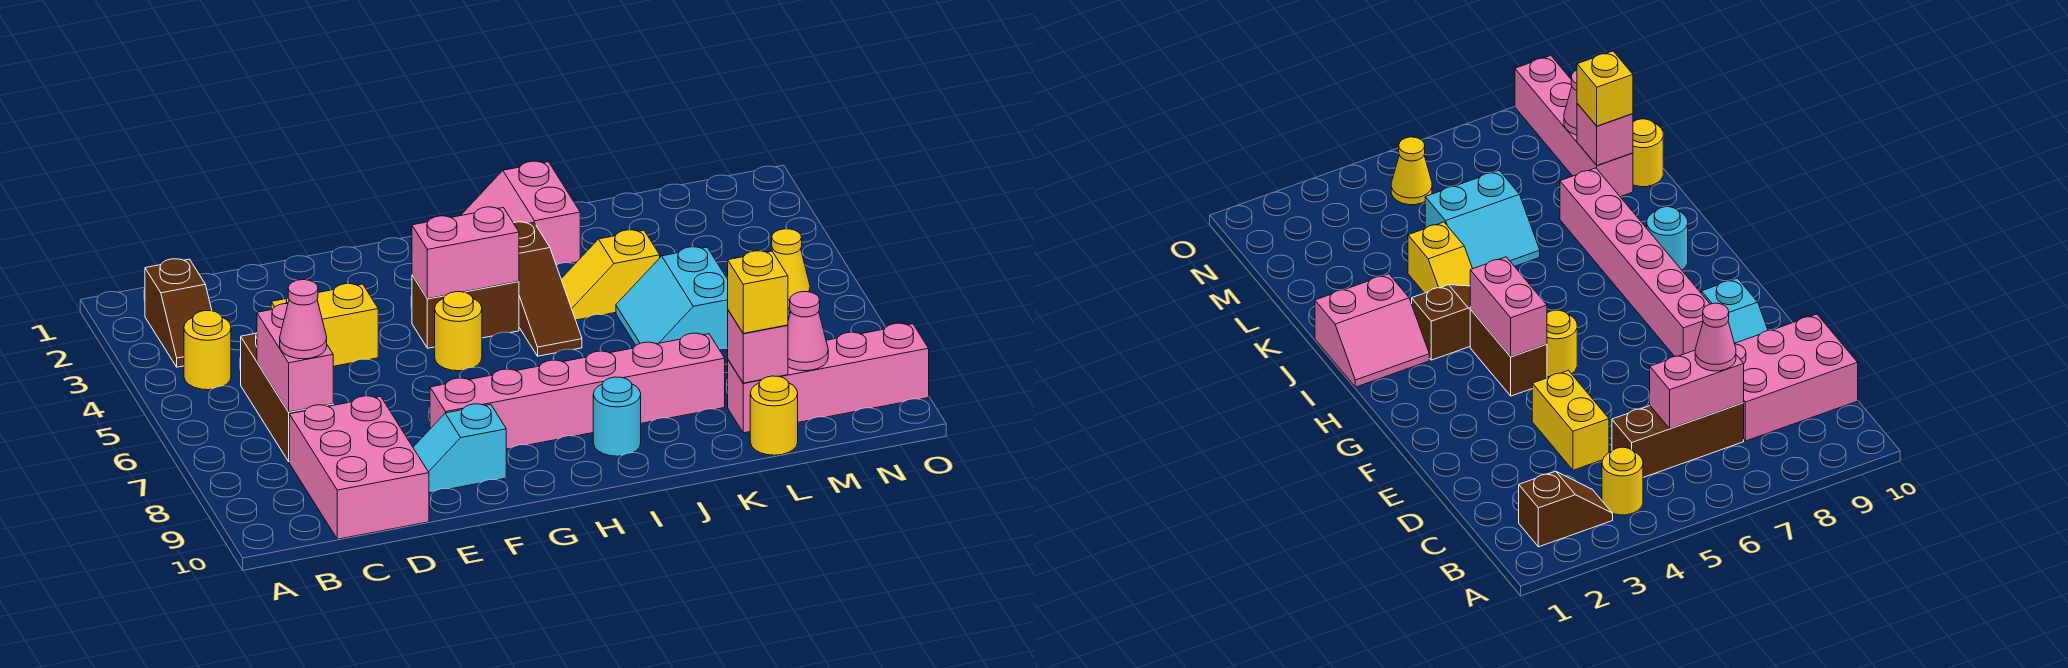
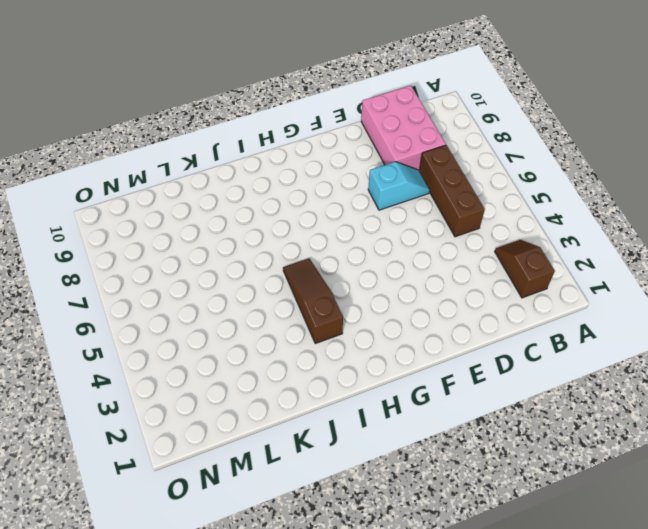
cyan slope D7:E7 level 1 top E -> cyan slope E9:F9 level 1 top F
none -> yellow round brick B4 level 1
none -> yellow brick D4:E4 level 1
none -> pink brick F8:K8 level 1

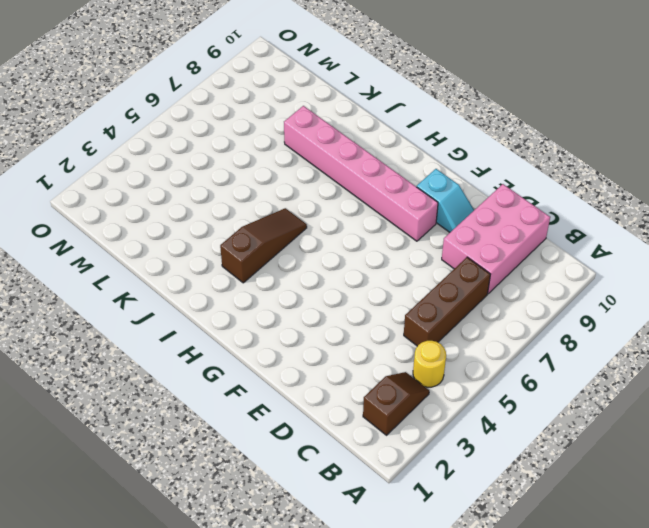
none -> yellow brick D4:E4 level 1
none -> brown brick G4:H4 level 1
none -> yellow round brick G5 level 1

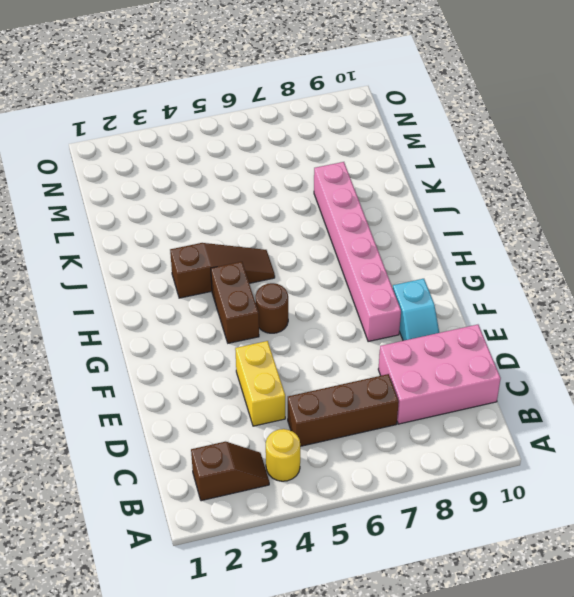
brown round brick G5 level 1 -> yellow round brick G5 level 1
none -> pink slope I1:J2 level 1 top J
none -> cyan round brick I9 level 1
none -> yellow slope J4:K4 level 1 top K

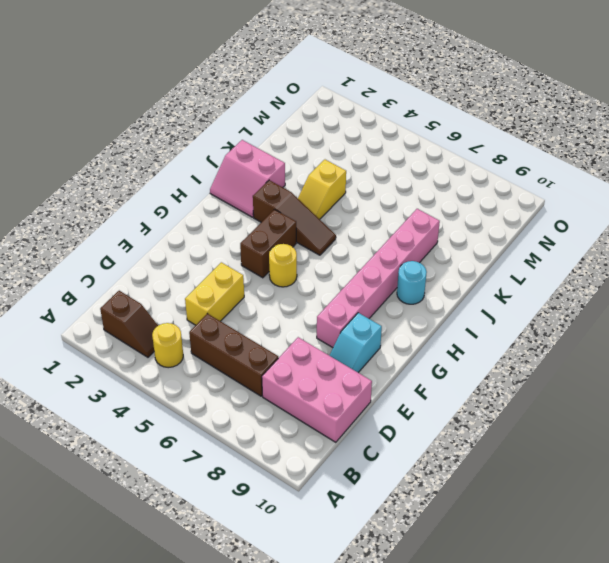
none -> cyan slope K5:L6 level 1 top L
none -> pink brick L9:O9 level 1
none -> yellow round brick L10 level 1

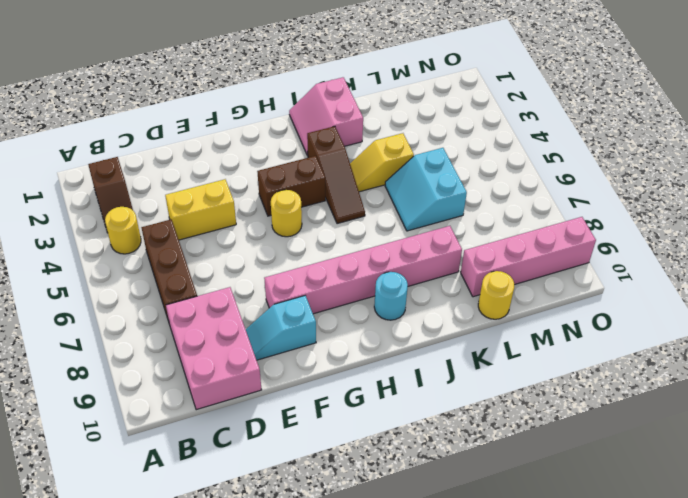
none -> yellow cone N5 level 1
none -> pink brick C6:C7 level 2
none -> pink brick G4:H4 level 2

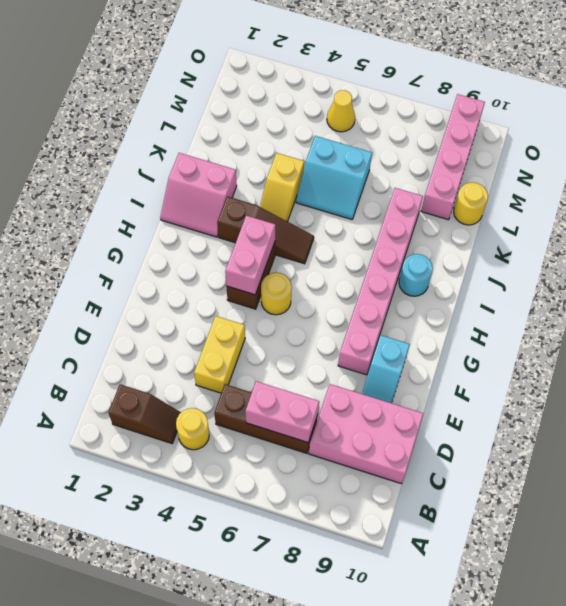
none -> pink brick L9 level 2
none -> pink cone M9 level 2
none -> pink cone C7 level 3

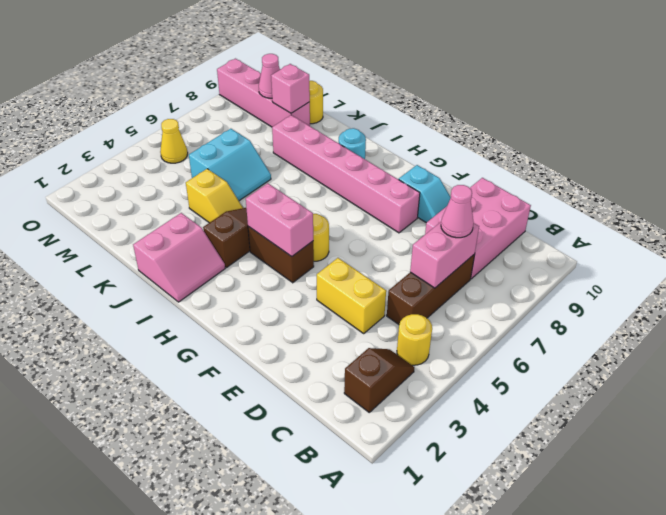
none -> yellow brick L9 level 3

